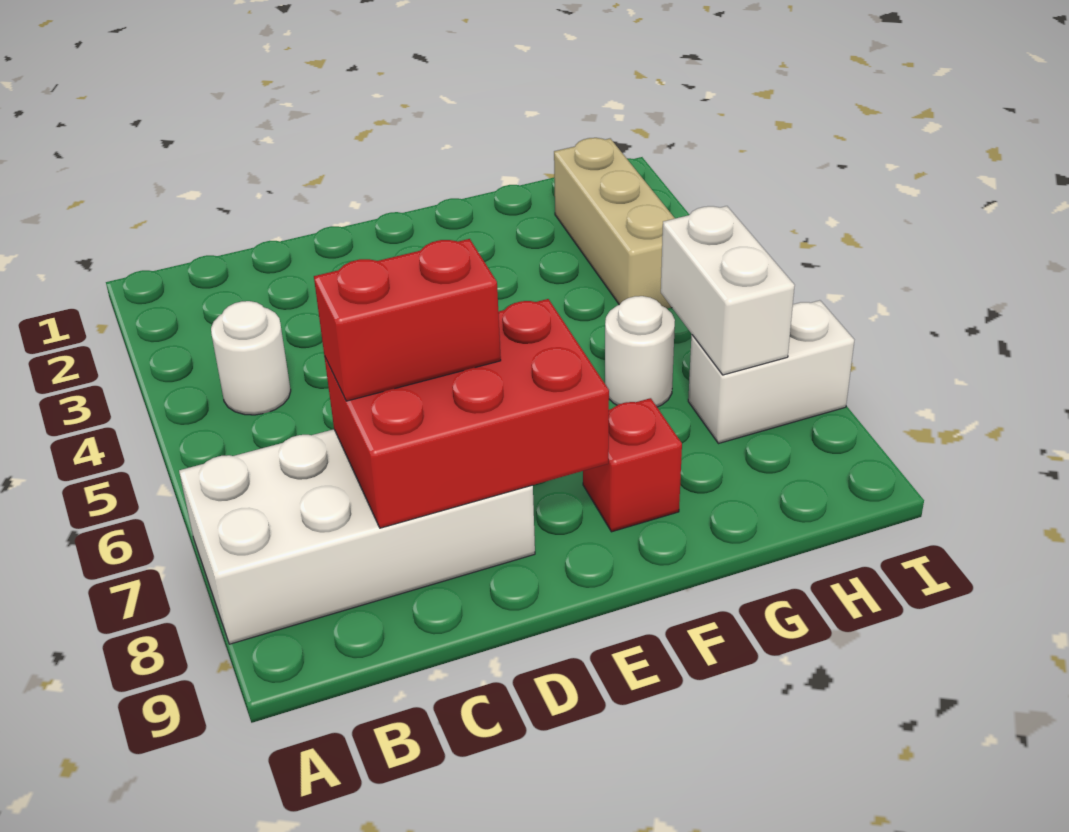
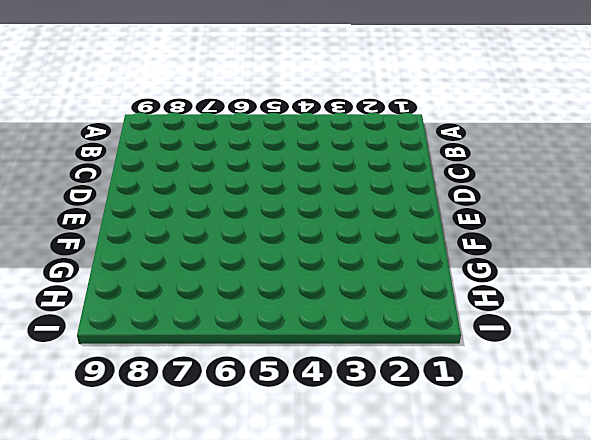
none -> white brick A7:D8 level 1
none -> white round brick B4 level 1

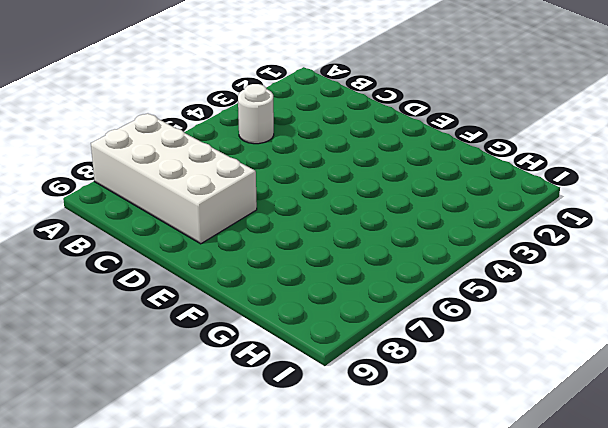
none -> red brick F8 level 1
none -> white round brick G6 level 1

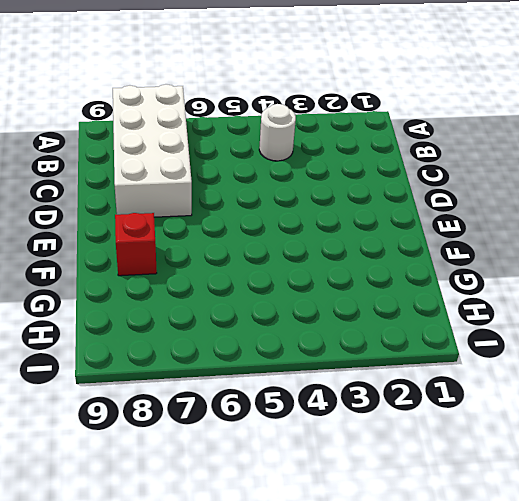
none -> white round brick G6 level 1
none -> tan brick H2:H4 level 1

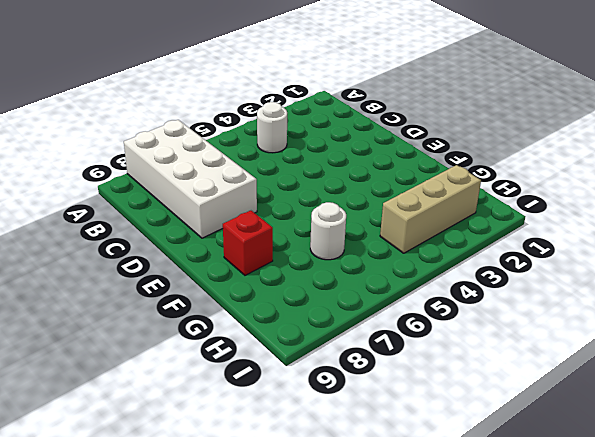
none -> white brick H7:I7 level 1
none -> red brick C7:E8 level 2

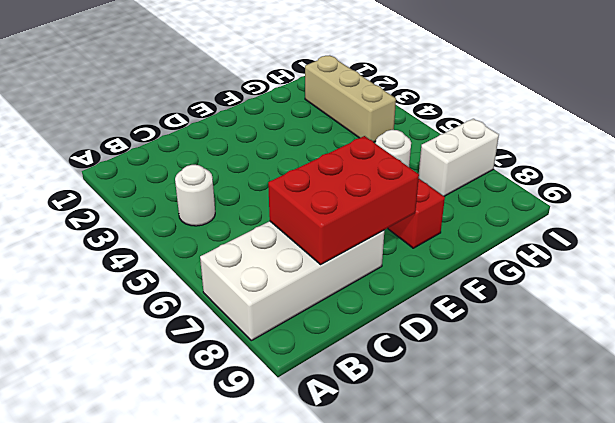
none -> white brick H6:H7 level 2
none -> red brick C7:D7 level 3

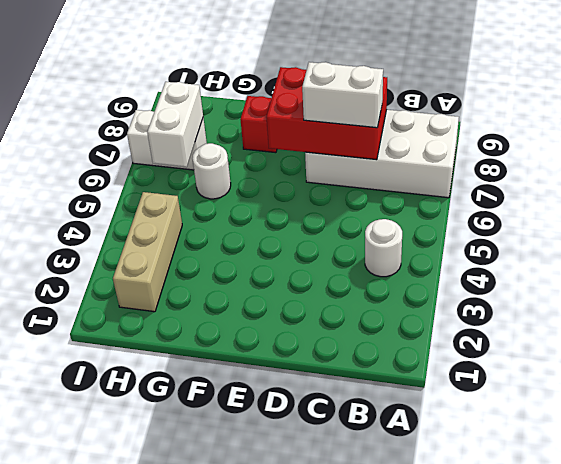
white brick C7:D7 level 3 -> red brick C7:D7 level 3

